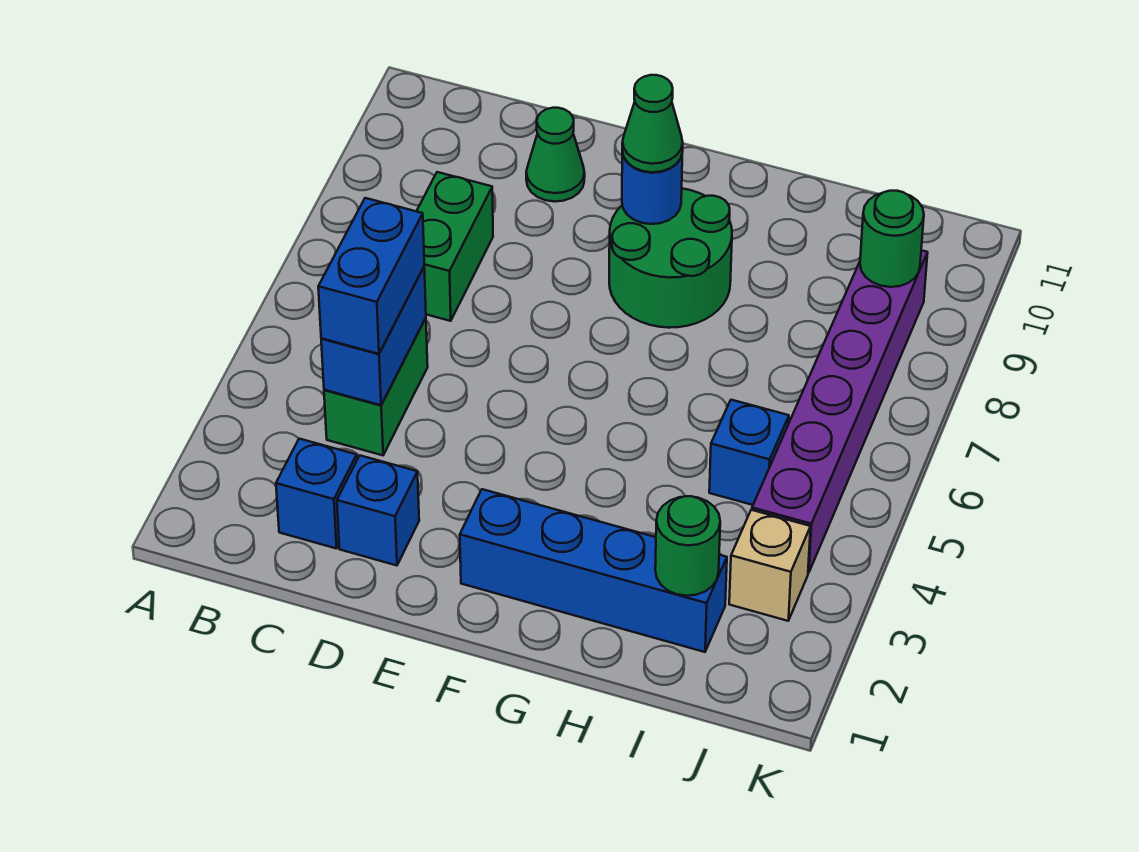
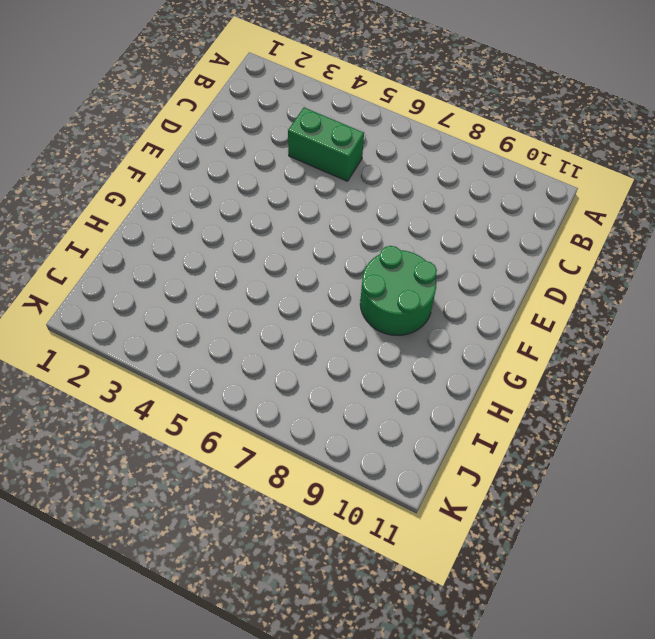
none -> blue brick C2 level 1
none -> green brick C7:C8 level 1
none -> blue brick D2 level 1

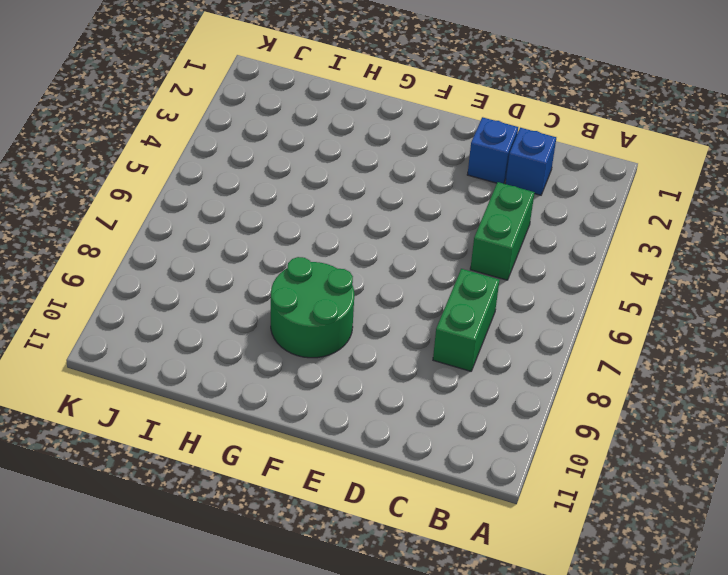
none -> green cone D10 level 1
none -> blue brick F2:I2 level 1
none -> blue brick I5 level 1

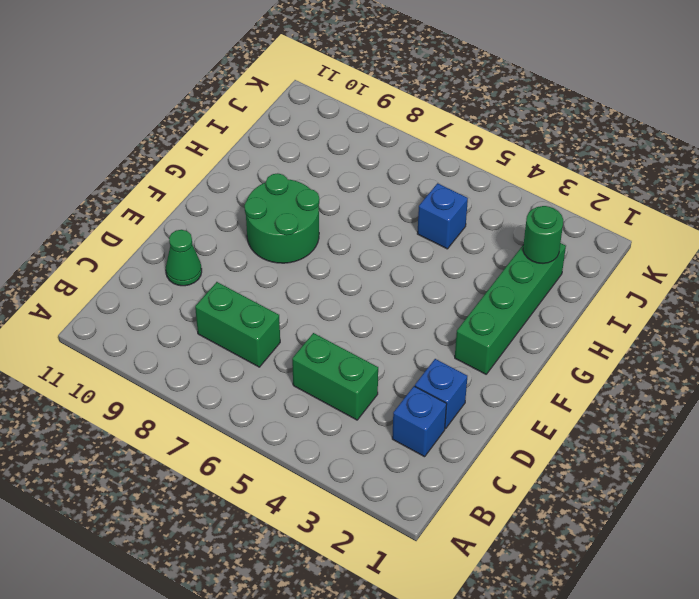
green brick F2:I2 level 1 -> blue brick F2:I2 level 1
none -> tan brick J3 level 1
none -> purple brick J4:J9 level 1
none -> blue brick C4:C5 level 2

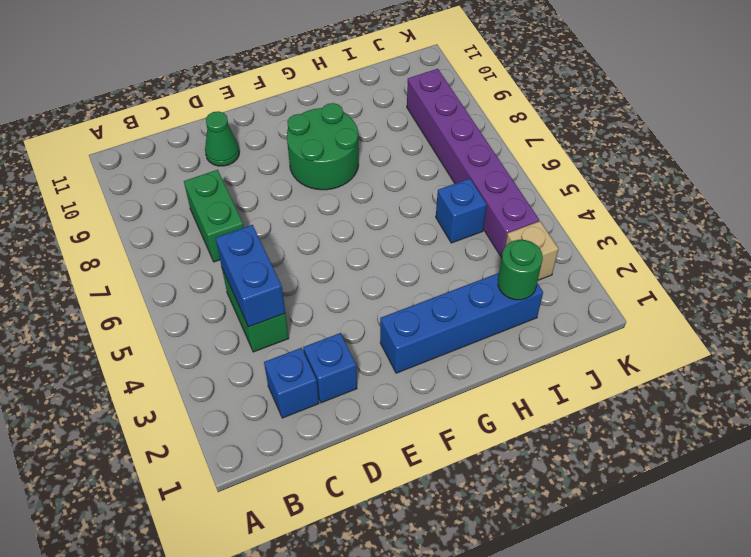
none -> blue round brick F9 level 2
none -> green round brick J9 level 2
none -> blue brick C4:C5 level 3

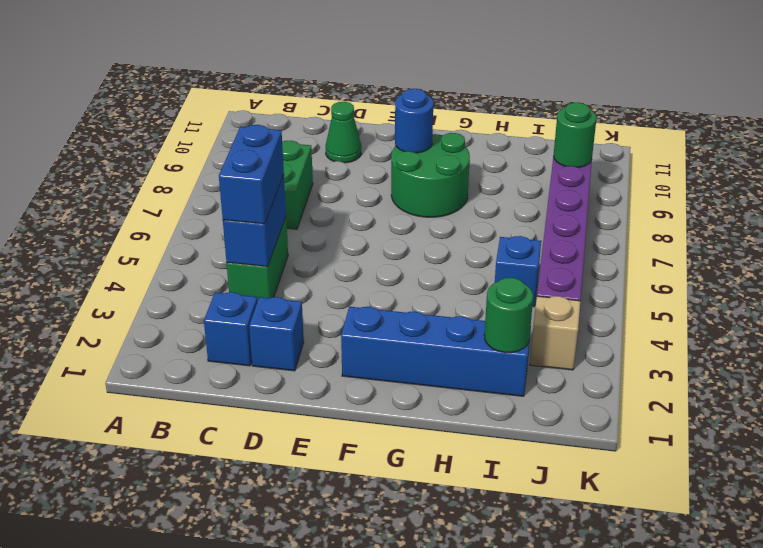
none -> green cone F9 level 3

